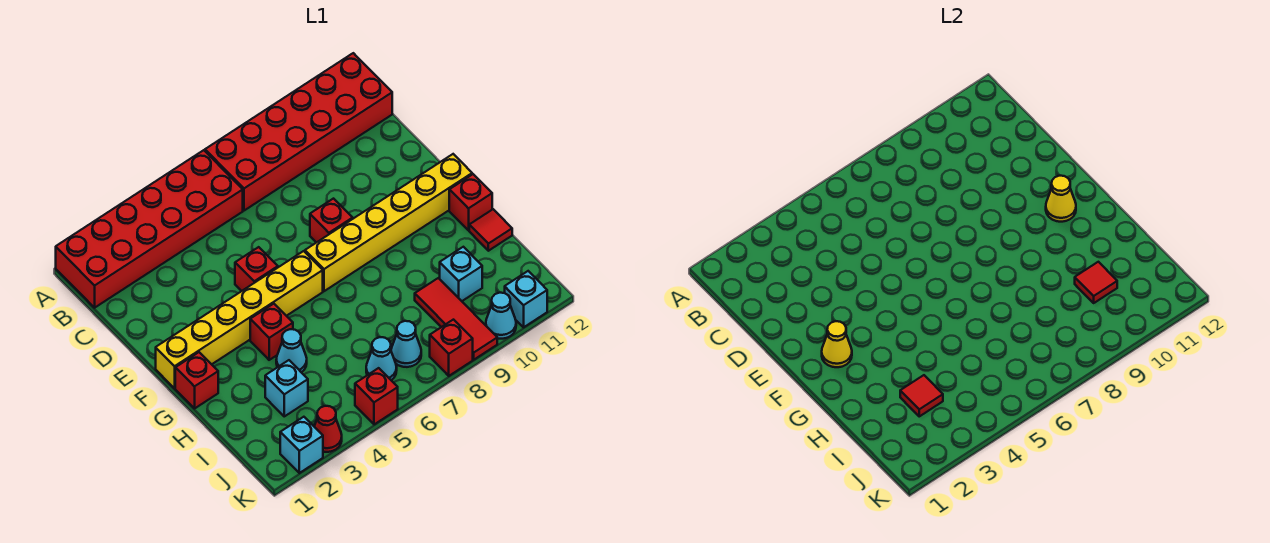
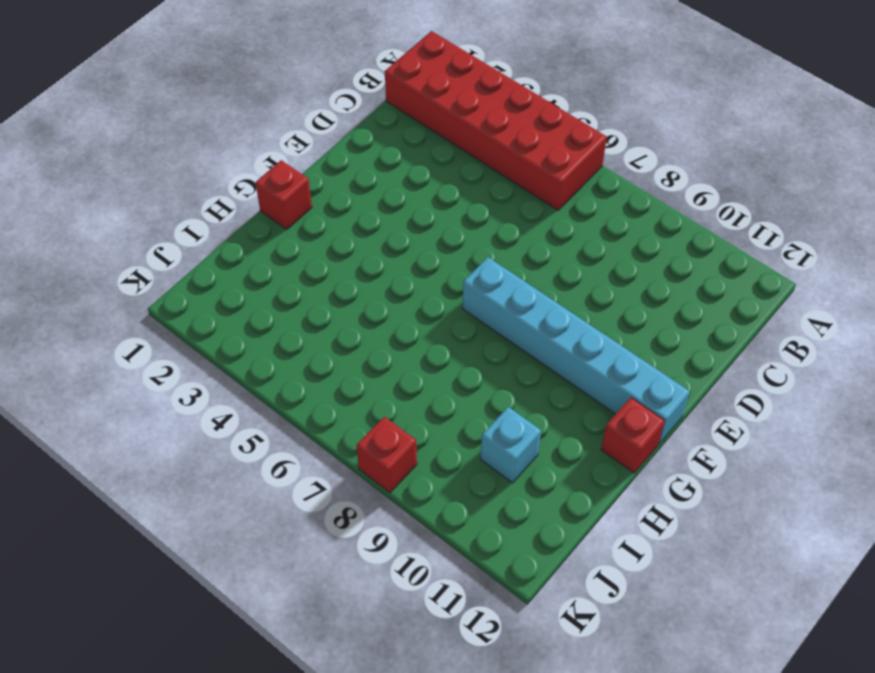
cyan brick F7:F12 level 1 -> yellow brick F7:F12 level 1
none -> red brick A7:B12 level 1
none -> red brick E5 level 1
none -> red brick E8 level 1

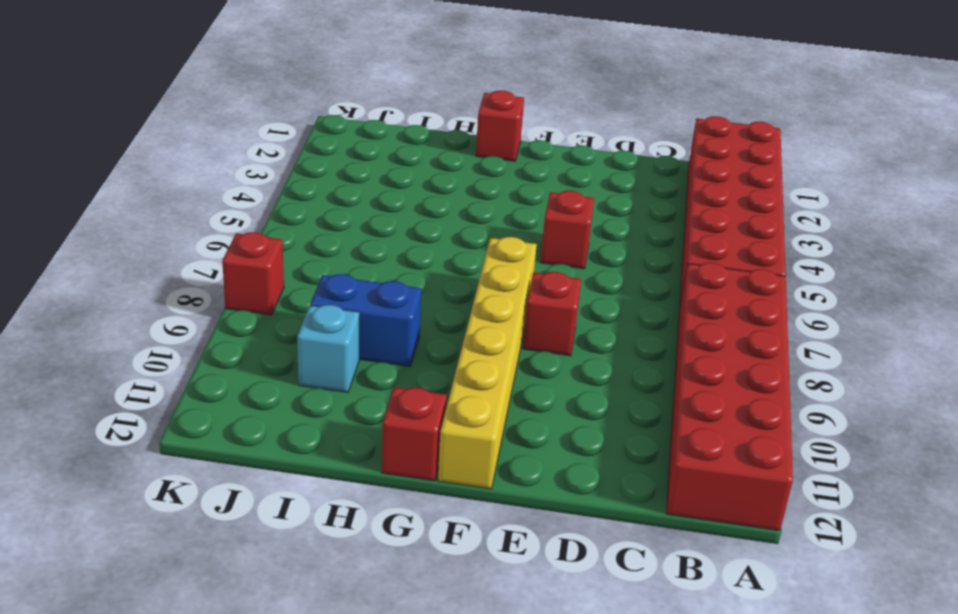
blue brick H9:I9 level 1 -> red tile I9:K9 level 1
none -> yellow brick F1:F6 level 1
none -> red brick G4 level 1
none -> cyan cone H4 level 1

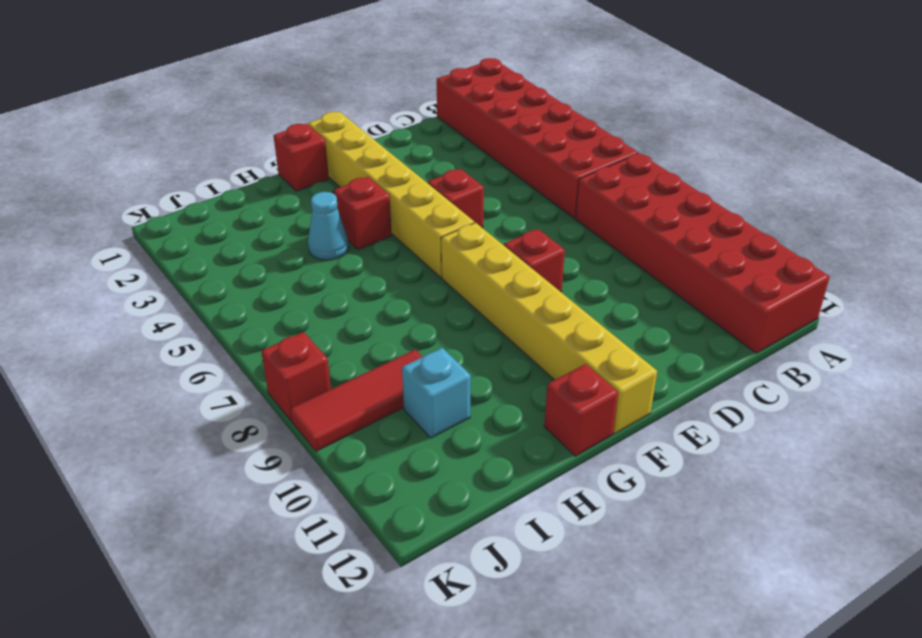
none -> red tile H12 level 1
none -> cyan brick I3 level 1
none -> cyan cone J6 level 1

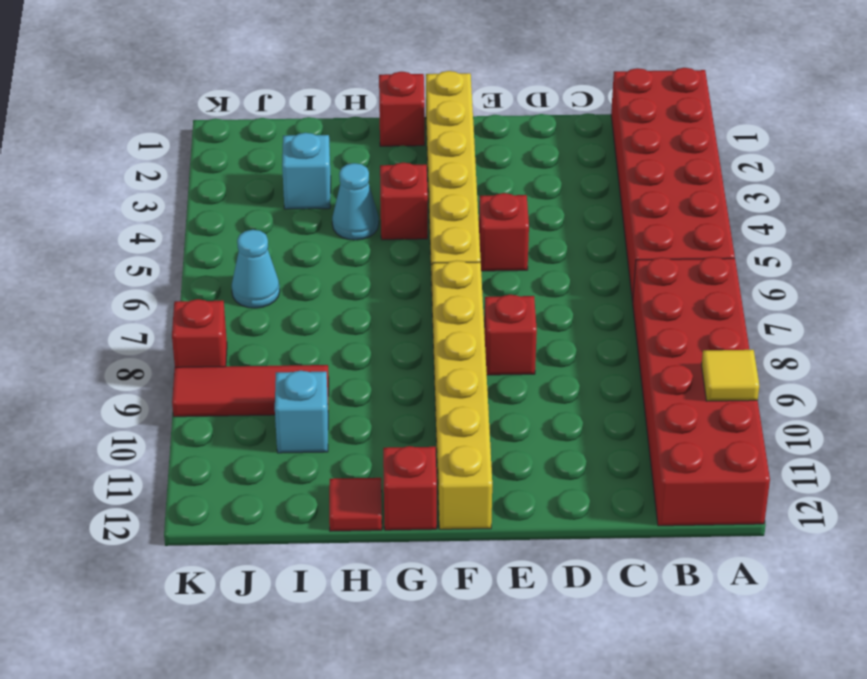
yellow tile A10 level 2 -> none
none -> cyan cone J7 level 1
none -> cyan brick K2 level 1
none -> red cone K3 level 1

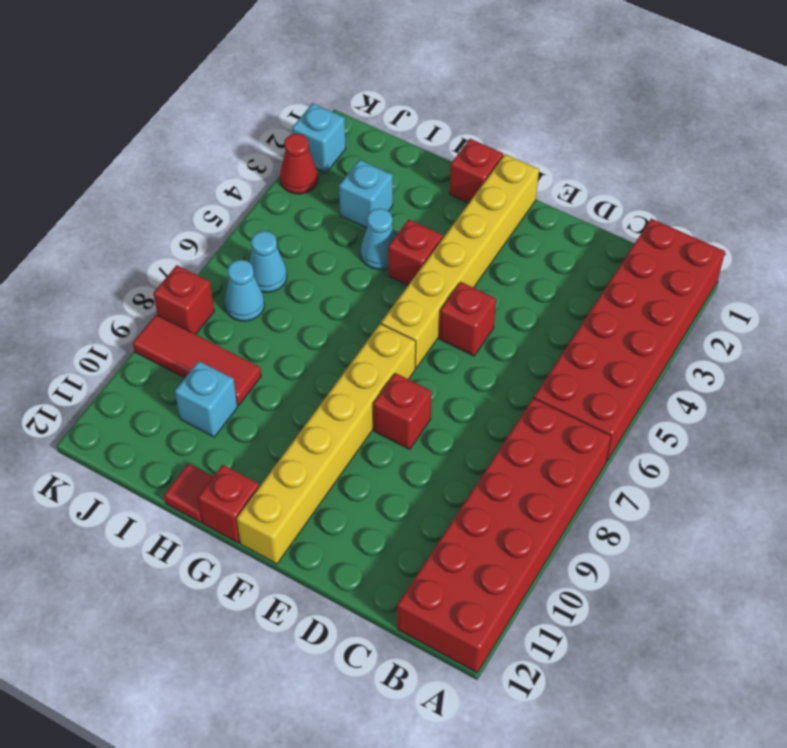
none -> red brick K5 level 1
none -> cyan cone K10 level 1
none -> cyan brick K11 level 1

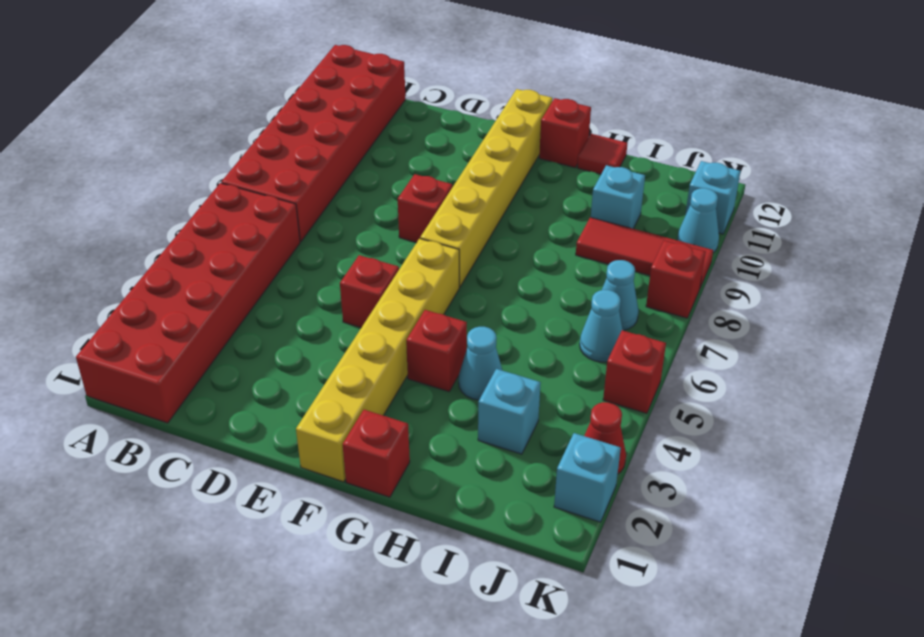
none -> yellow cone F2 level 2
none -> yellow cone F11 level 2
none -> red tile I3 level 2

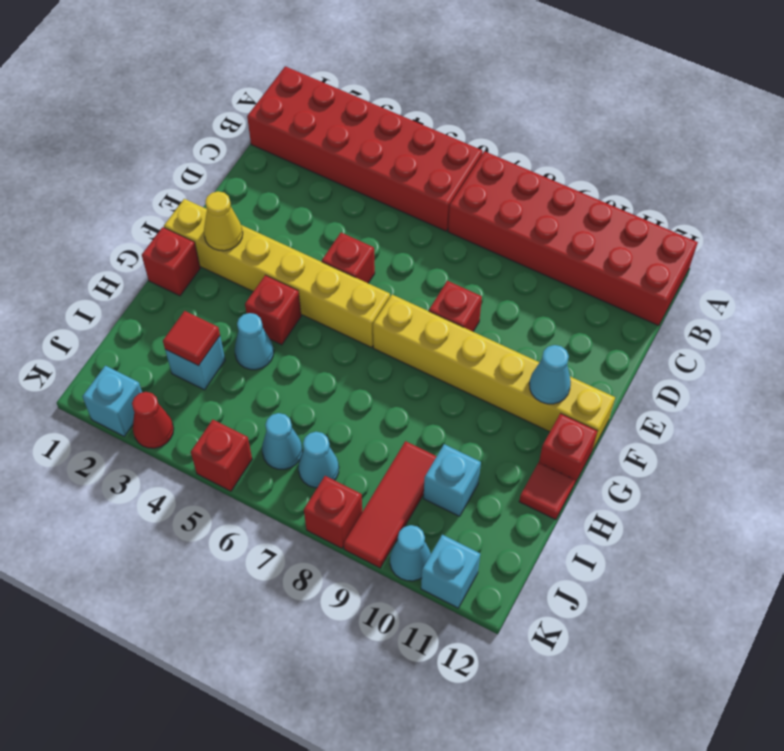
cyan cone F11 level 2 -> yellow cone F11 level 2
none -> red tile I10 level 2

